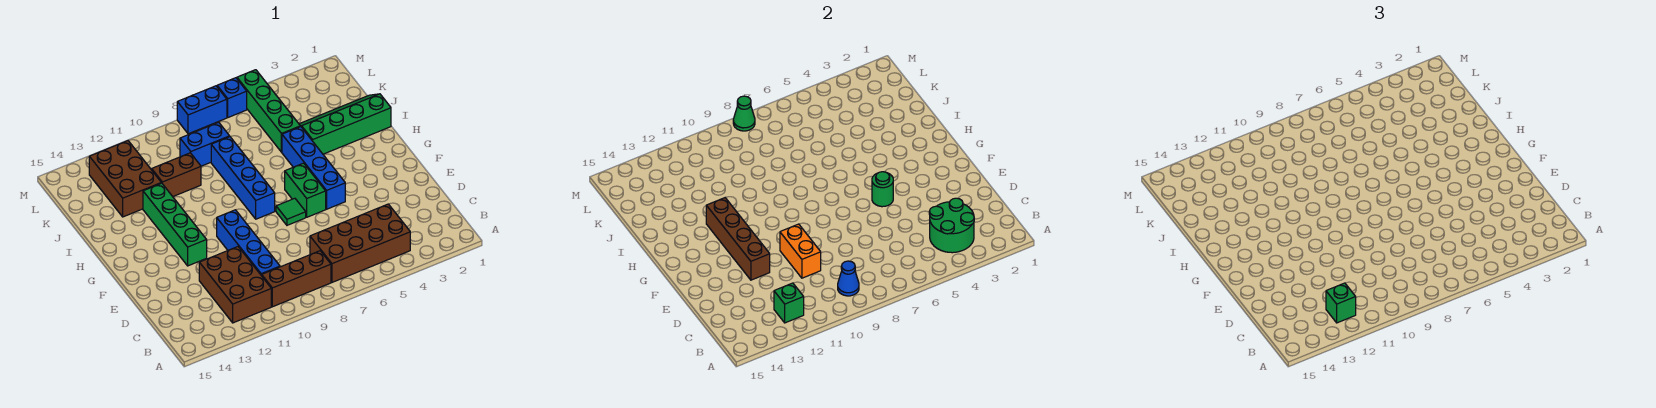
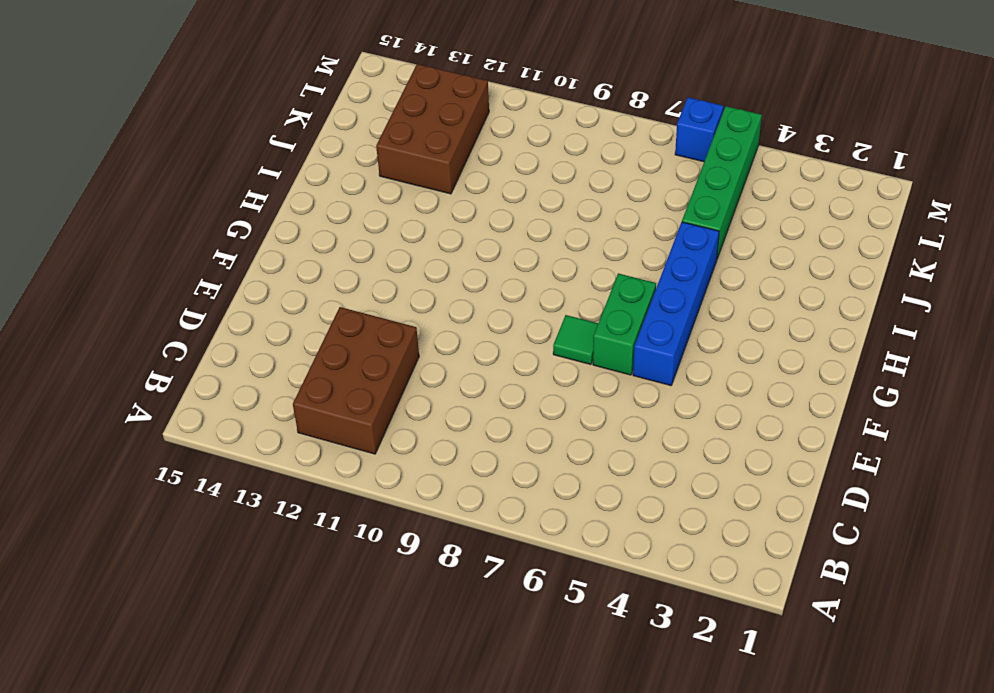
none -> brown brick B4:C7 level 1
none -> brown brick B8:B10 level 1
none -> blue brick C10:F10 level 1

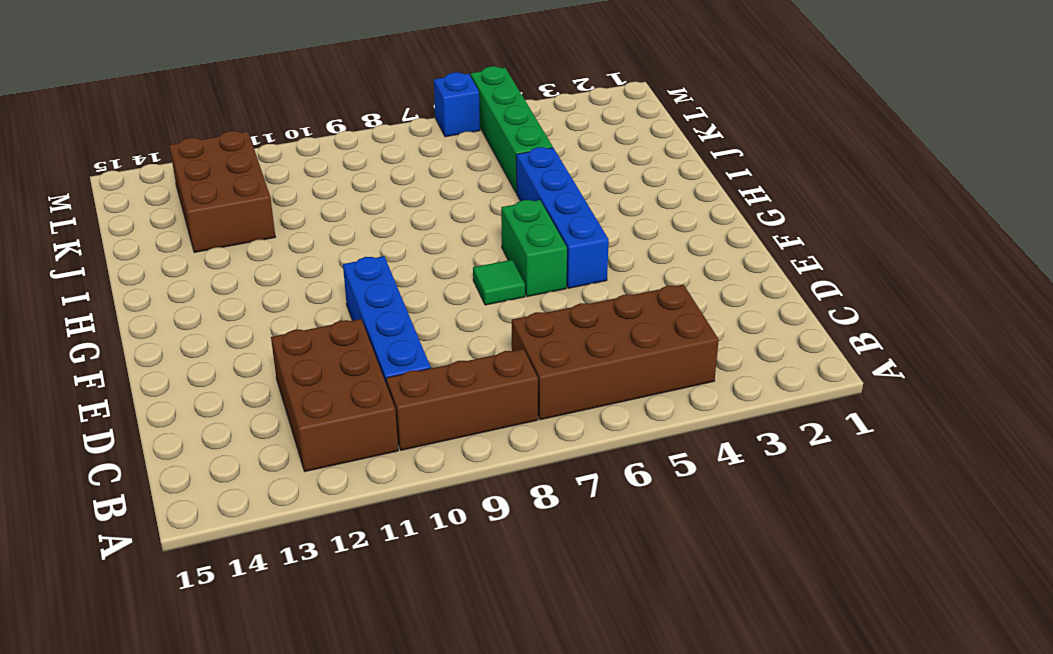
none -> green brick F12:I12 level 1
none -> blue brick G8:J8 level 1
none -> green slope I1:J4 level 1 top I

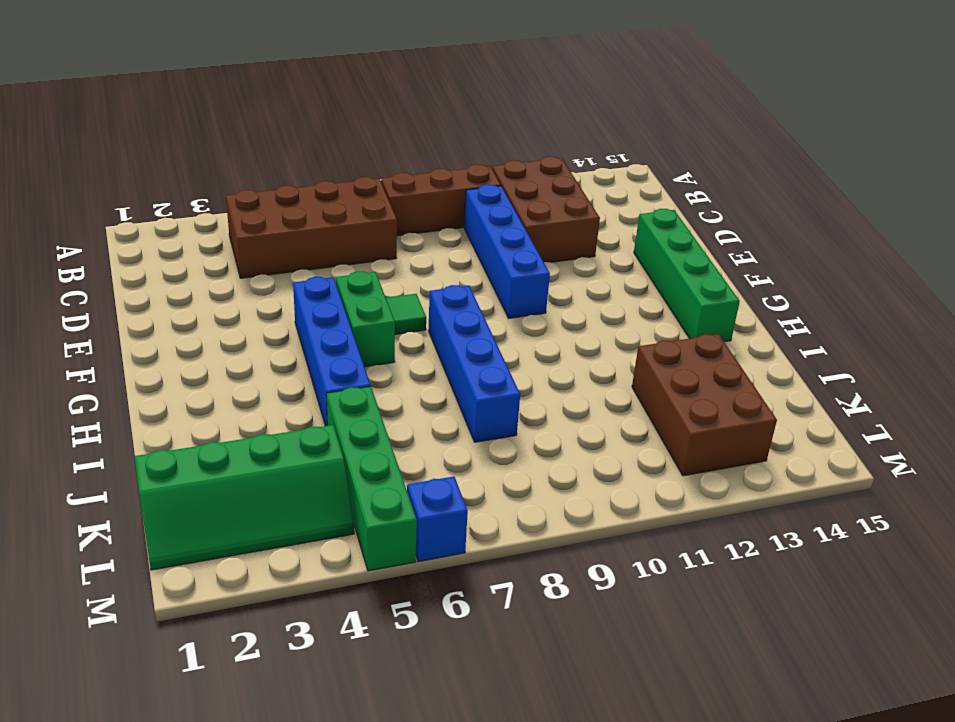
green brick E14:H14 level 1 -> green brick F12:I12 level 1
green slope K1:L4 level 1 top K -> green slope I1:J4 level 1 top I
none -> brown brick J10:J11 level 1
none -> blue brick K8:K9 level 1
none -> blue brick M7:M8 level 1

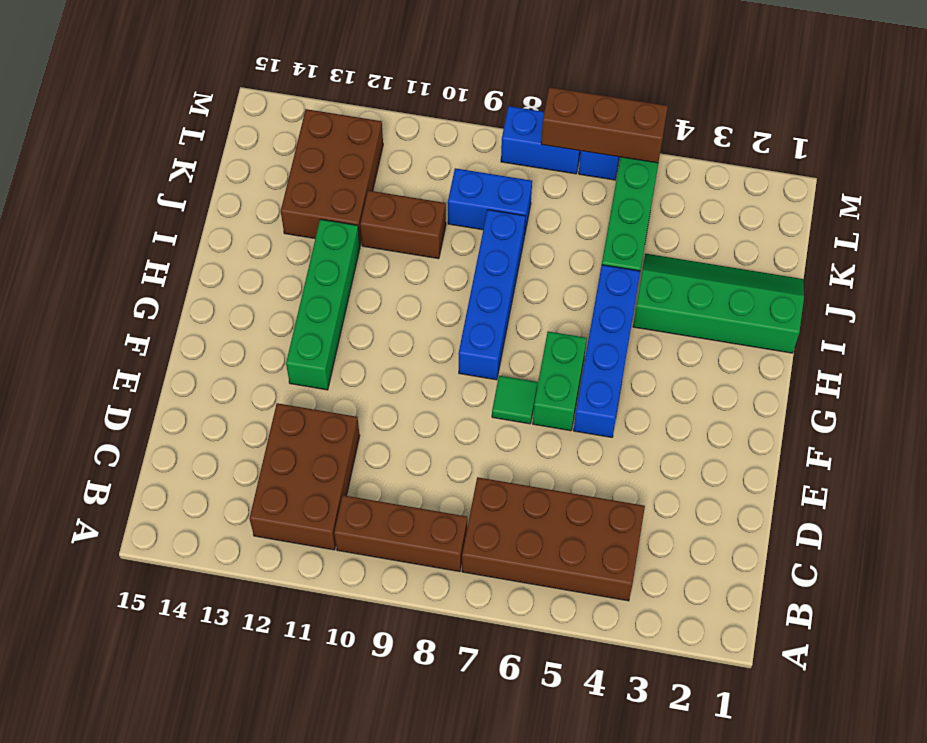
brown brick M5:M7 level 2 -> none
none -> blue brick C10:F10 level 1
none -> green round brick B3:C4 level 2
none -> blue cone B9 level 2

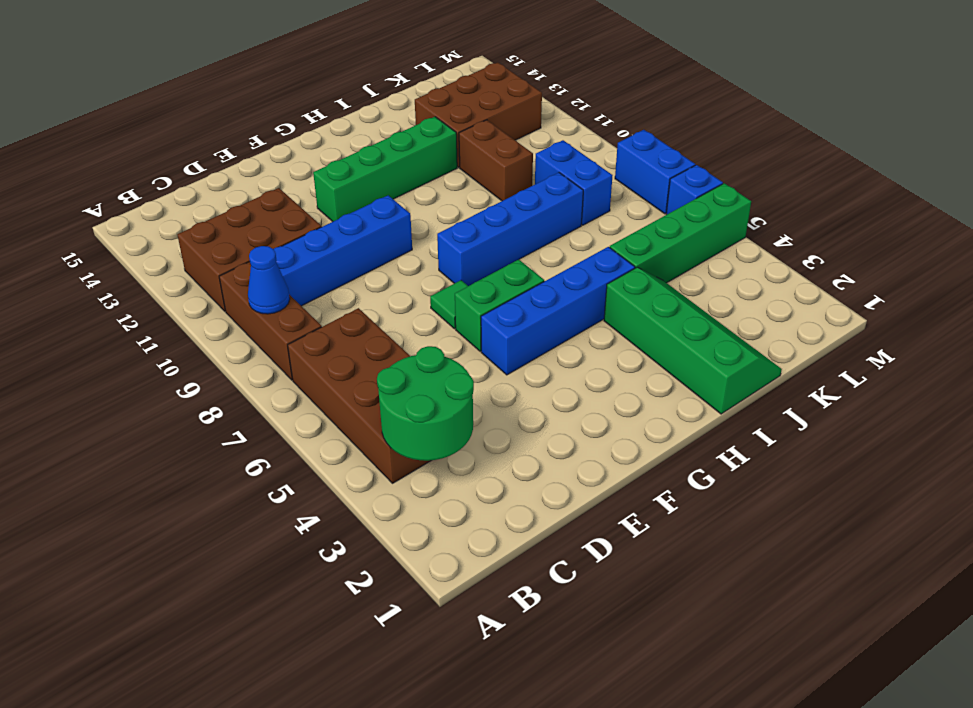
none -> green brick B12 level 2
none -> orange brick D10:E10 level 2
none -> brown brick E12:H12 level 2

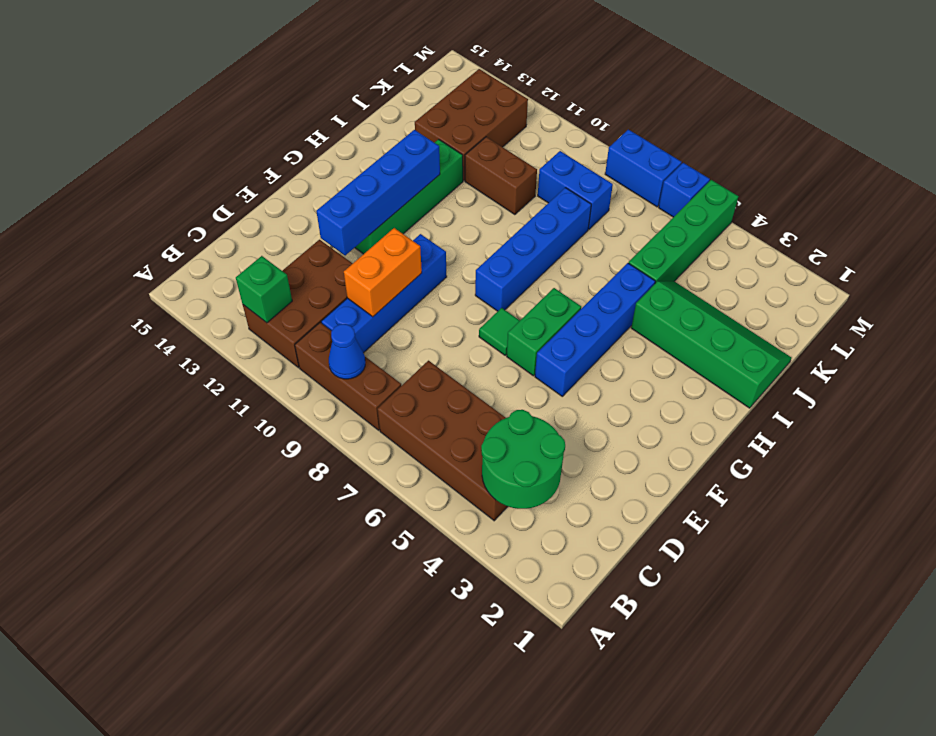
blue brick E12:H12 level 2 -> brown brick E12:H12 level 2
none -> green round brick F5 level 2
none -> green cone M8 level 2
none -> green brick B12 level 3

